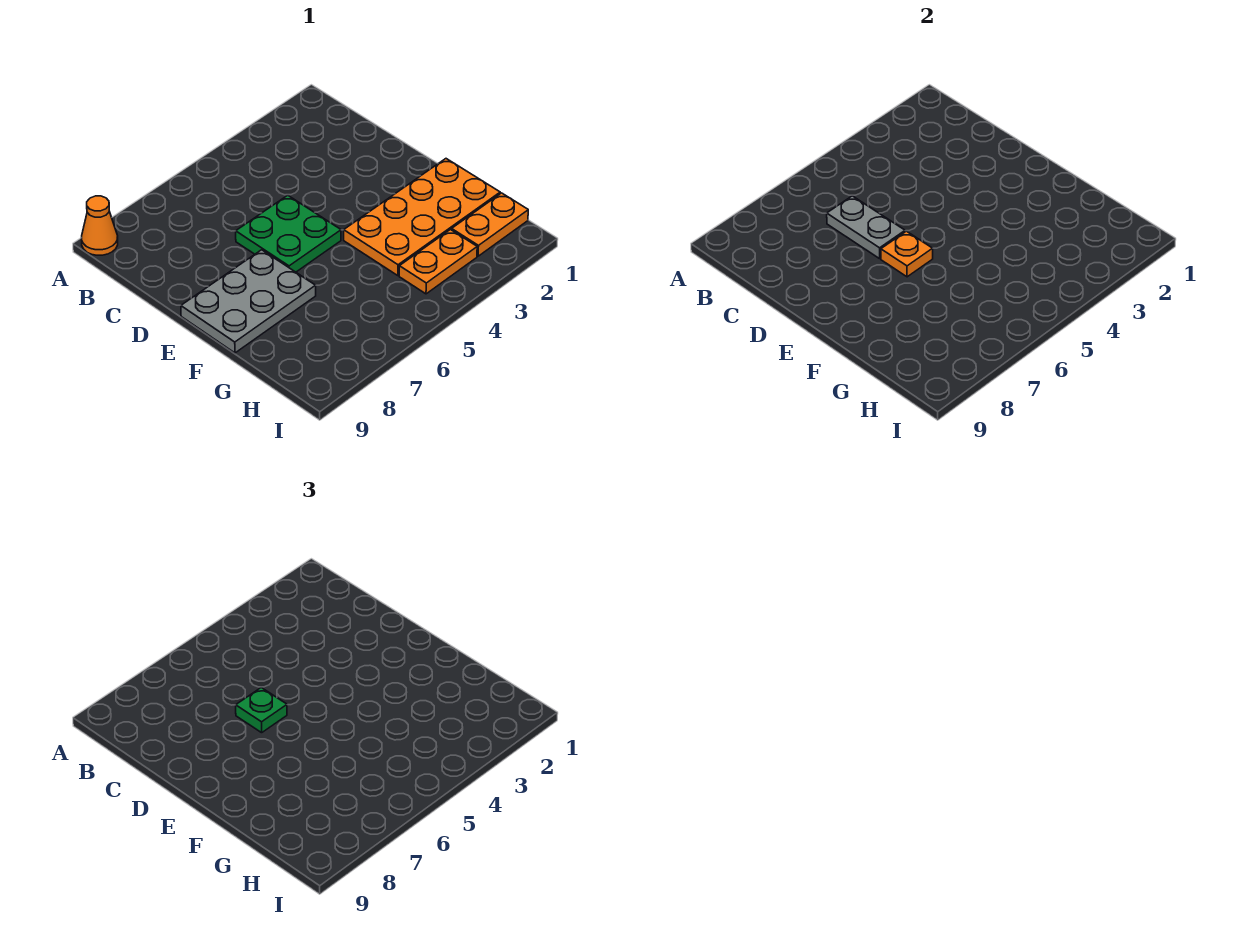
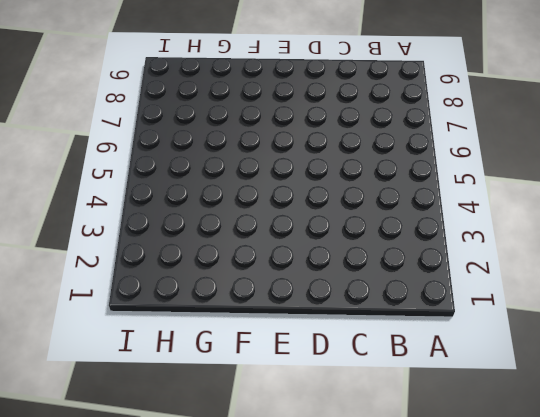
none -> orange cone A9 level 1
none -> green plate D5:E6 level 1

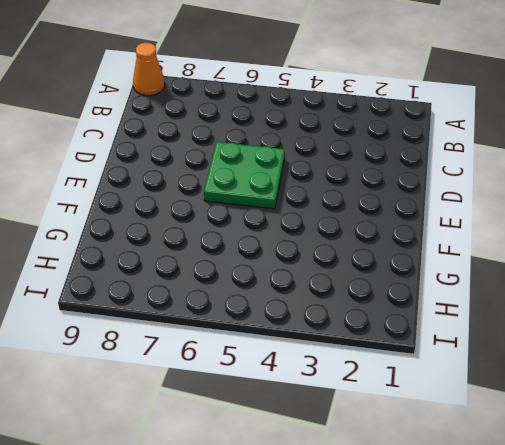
none -> grey plate E7:F9 level 1
none -> orange plate F1:G4 level 1

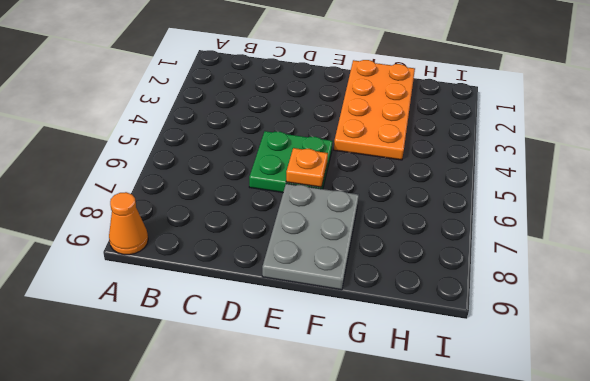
none -> orange plate H1:H2 level 1
none -> orange plate H3:H4 level 1

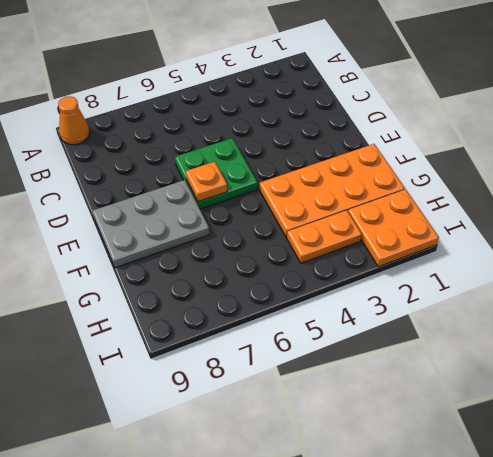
orange plate H1:I2 level 1 -> orange plate H1:H2 level 1
none -> grey plate C6:D6 level 2
none -> green plate D6 level 3

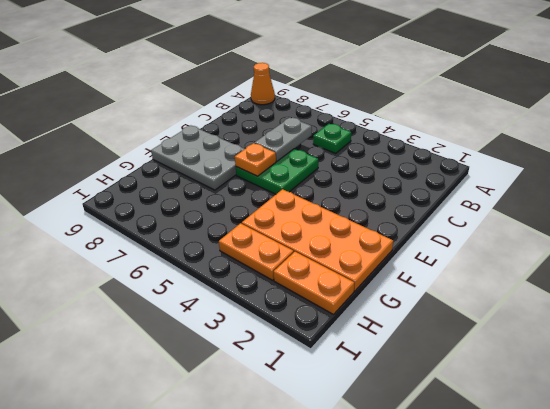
green plate B5 level 1 -> green plate D6 level 3

